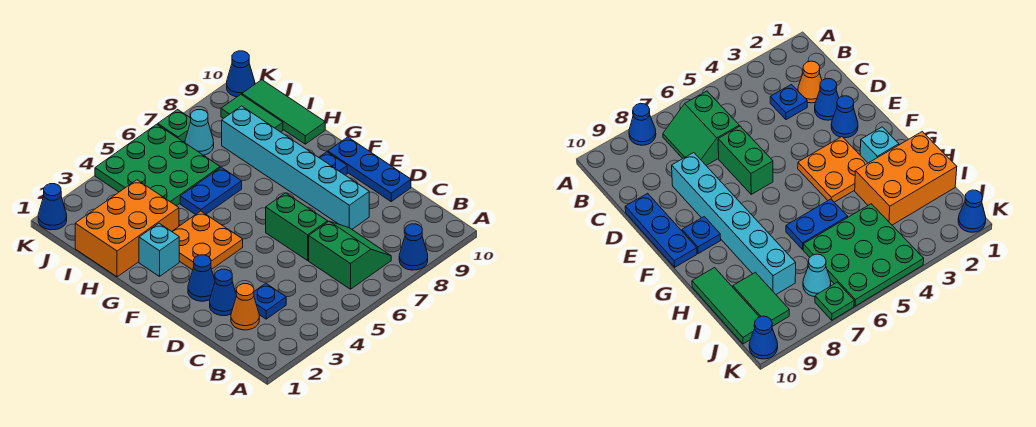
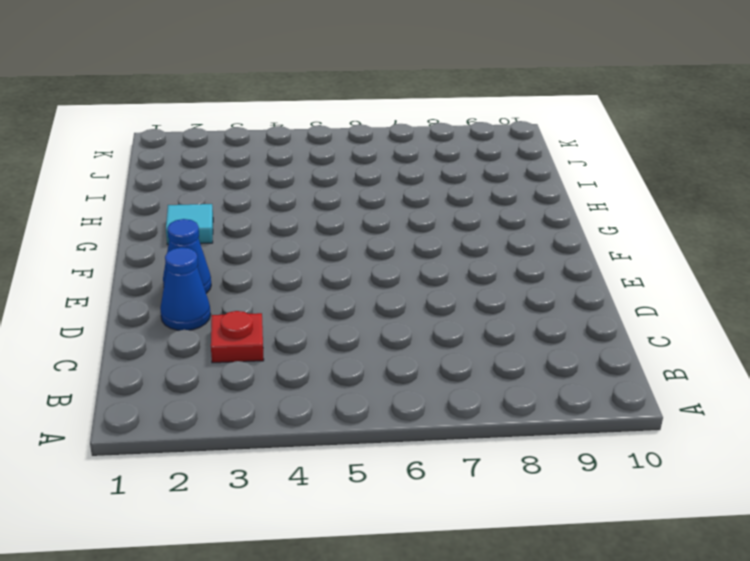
red plate C3 level 1 -> blue plate C3 level 1
cyan tile G2 level 1 -> cyan brick G2 level 1
none -> blue cone A8 level 1
none -> green slope B6:C7 level 1 top 6
none -> orange cone C2 level 1

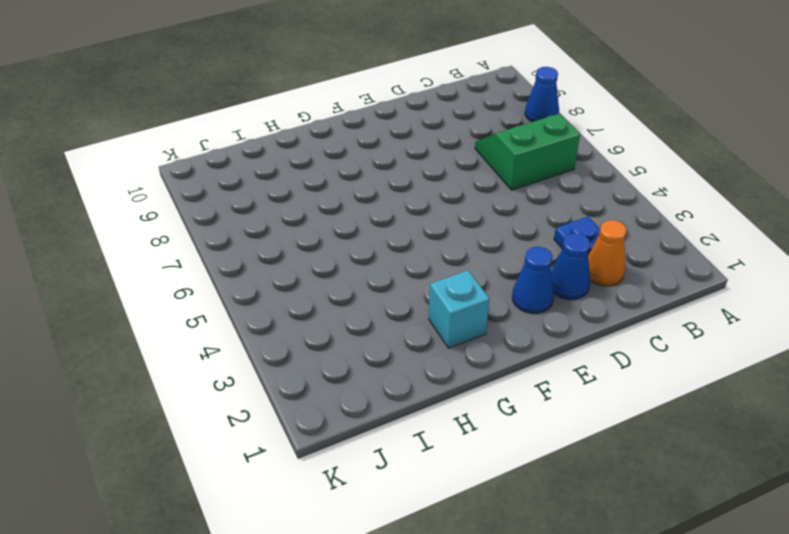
none -> green brick D6:E6 level 1
none -> cyan brick D8:I8 level 1
none -> blue plate D10:F10 level 1

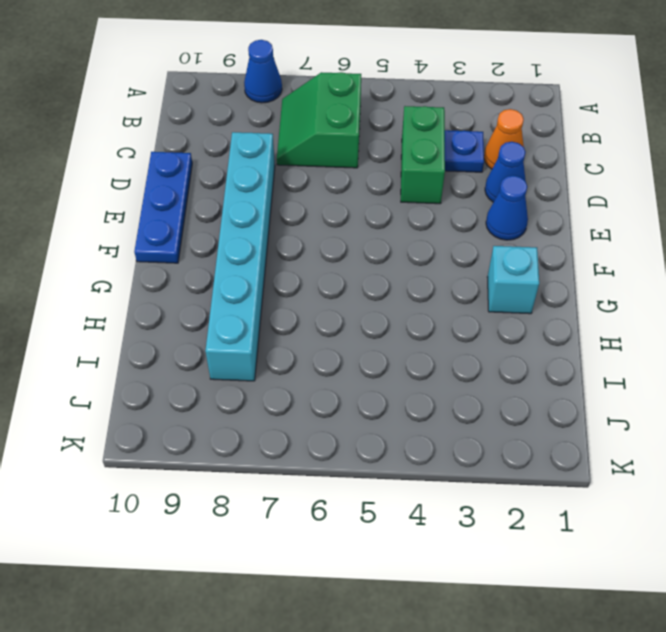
green brick C4:D4 level 1 -> green brick D6:E6 level 1
none -> orange plate F3:G4 level 1
none -> blue plate F9 level 1
none -> orange brick H1:I3 level 1

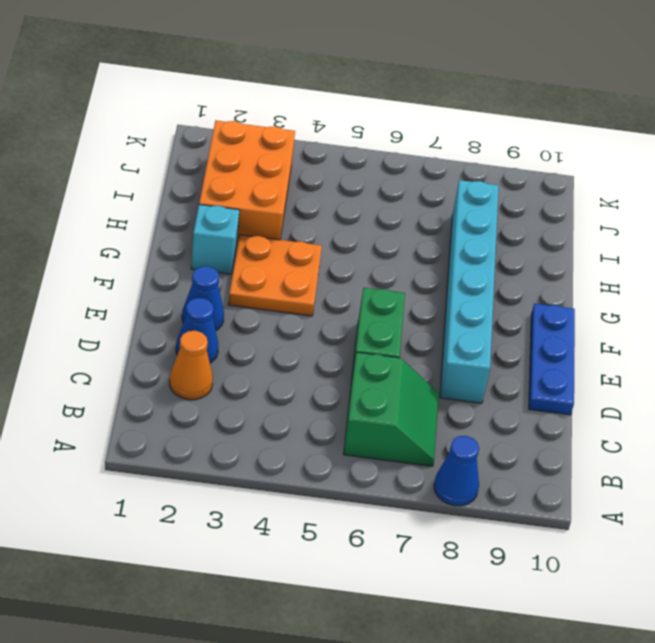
orange brick H2:J3 level 1 -> orange brick H1:I3 level 1
none -> blue plate C3 level 1
none -> blue plate F9 level 1
none -> blue plate H5:H6 level 1

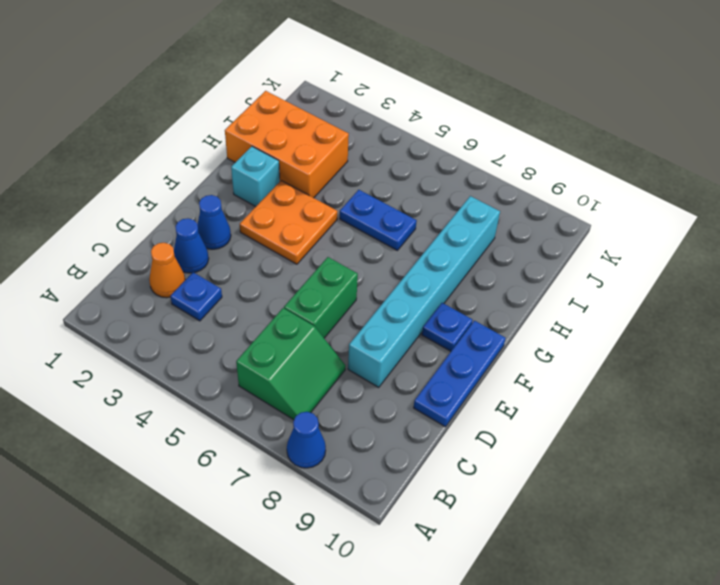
none -> green tile H10:J10 level 1
none -> green plate I4:K6 level 1
none -> green tile I9:J9 level 1

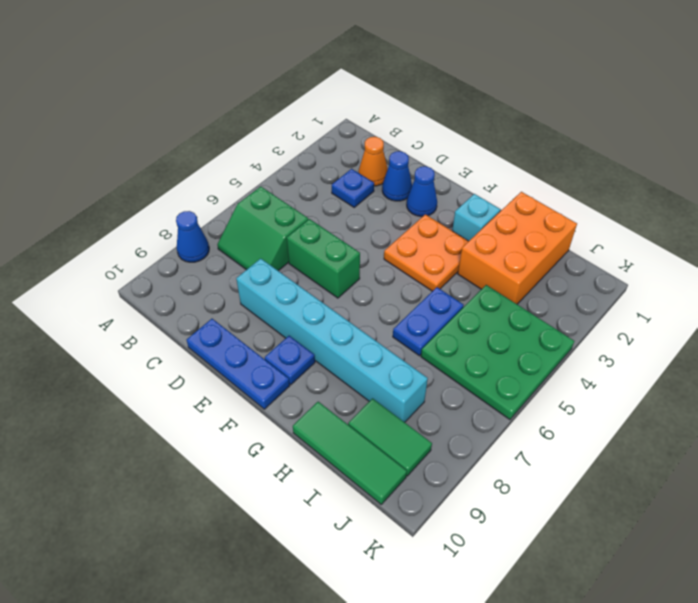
none -> cyan cone J7 level 1
none -> blue cone K1 level 1
none -> green plate K7 level 1

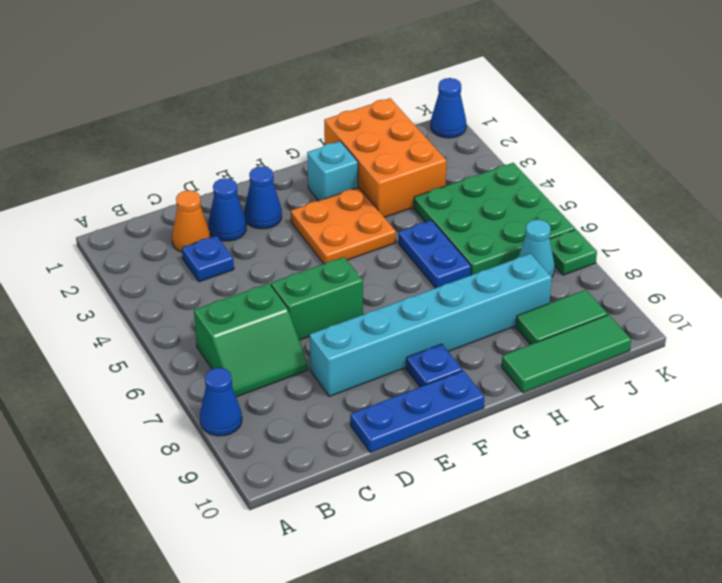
none -> blue cone K10 level 1

